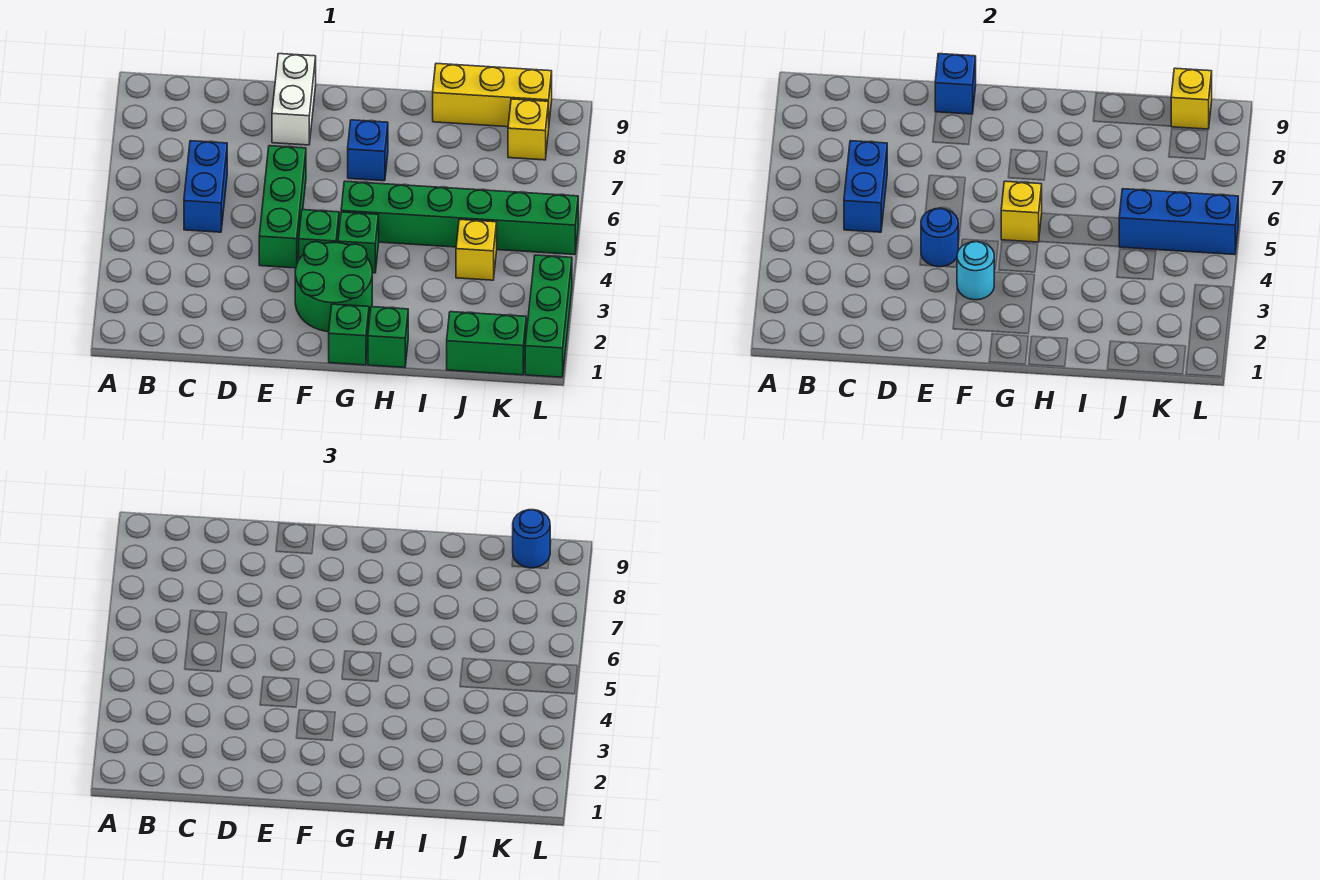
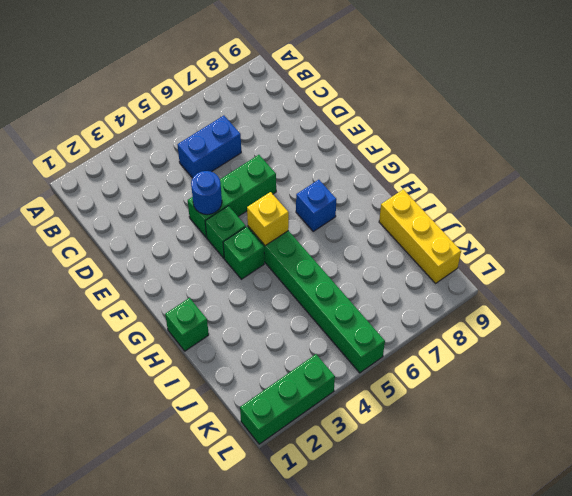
none -> white brick E8:E9 level 1
none -> green round brick F2:G3 level 1
none -> green brick G1 level 1

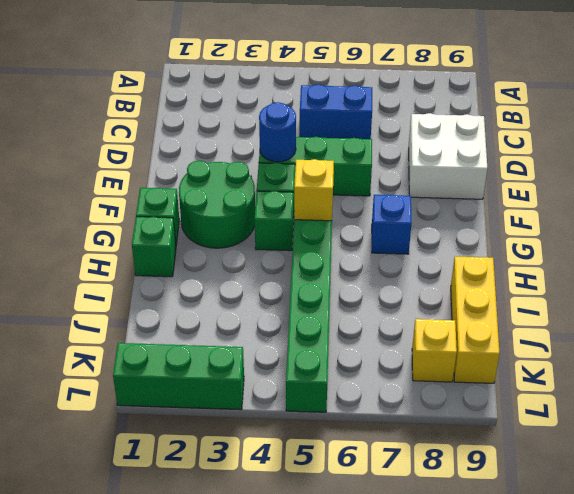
white brick D8:E9 level 1 -> white brick E8:E9 level 1
none -> green brick J1:K1 level 1
none -> yellow brick J4 level 1
none -> blue brick C5:C6 level 2

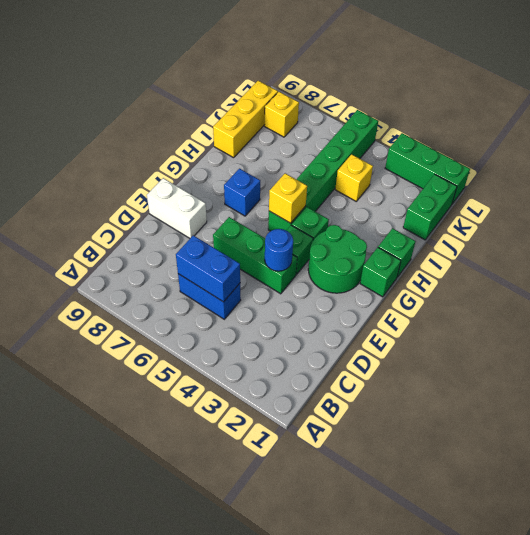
none -> blue brick E9 level 2
none -> cyan round brick F3 level 2
none -> blue brick J5:L5 level 2

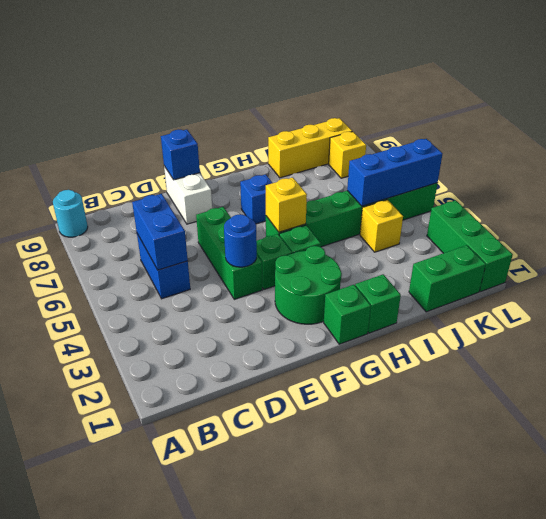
cyan round brick A9 level 1 -> cyan round brick F3 level 2
none -> yellow brick K9 level 2
none -> blue round brick K9 level 3

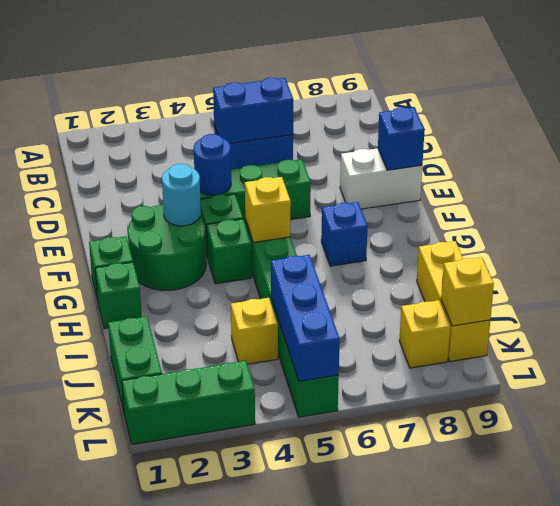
none -> blue round brick K9 level 3

